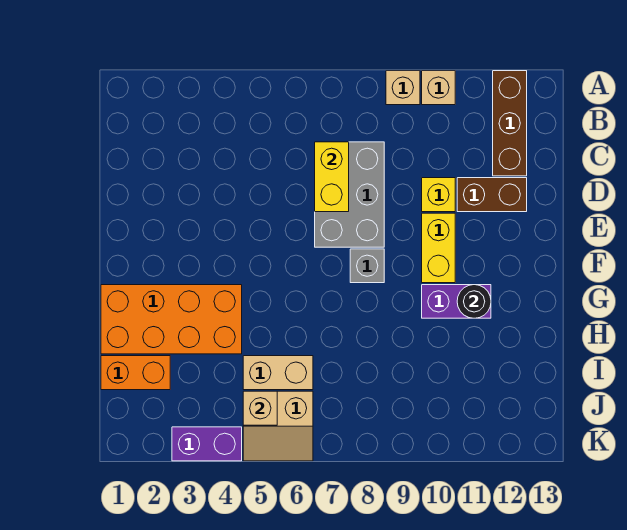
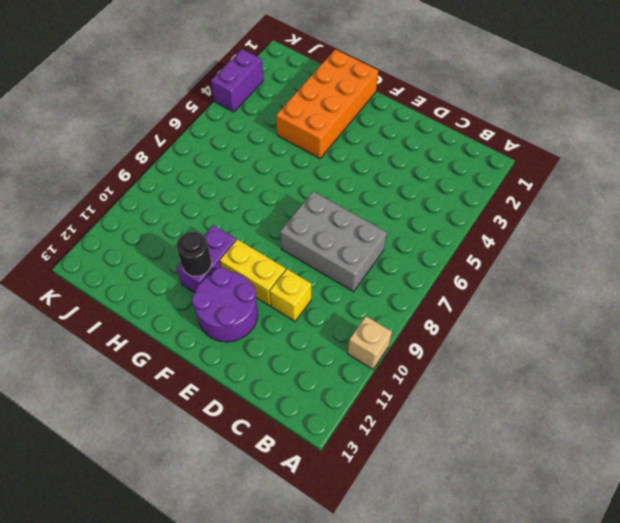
purple round brick E11:F12 level 1 -> none
none -> tan brick A9 level 1
none -> brown brick A12:C12 level 1
none -> brown brick D11:D12 level 1

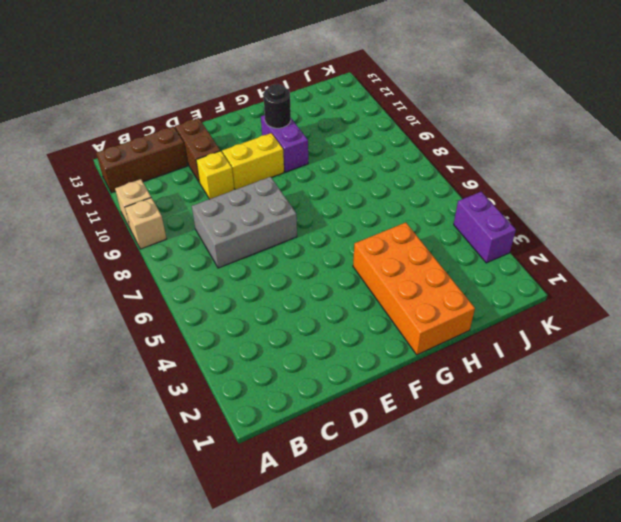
none -> grey brick F8 level 1
none -> orange brick I1:I2 level 1
none -> tan brick I5:I6 level 1

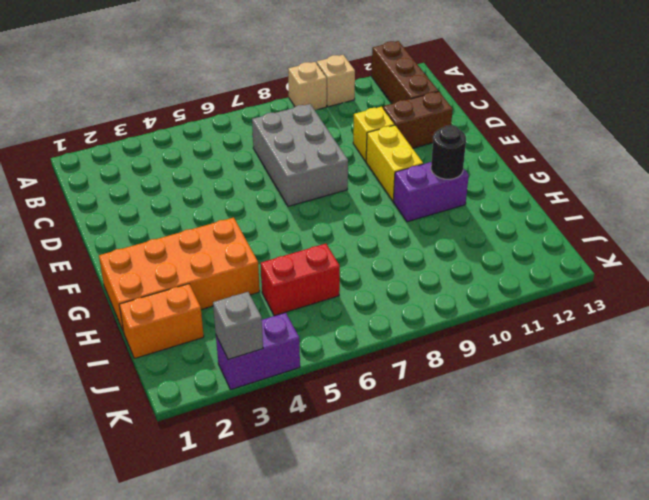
red brick I5:I6 level 1 -> tan brick I5:I6 level 1
grey brick K3 level 2 -> grey brick F8 level 1
none -> tan slope J5:K6 level 1 top J
none -> yellow brick C7:D7 level 2
none -> tan brick J5 level 2

